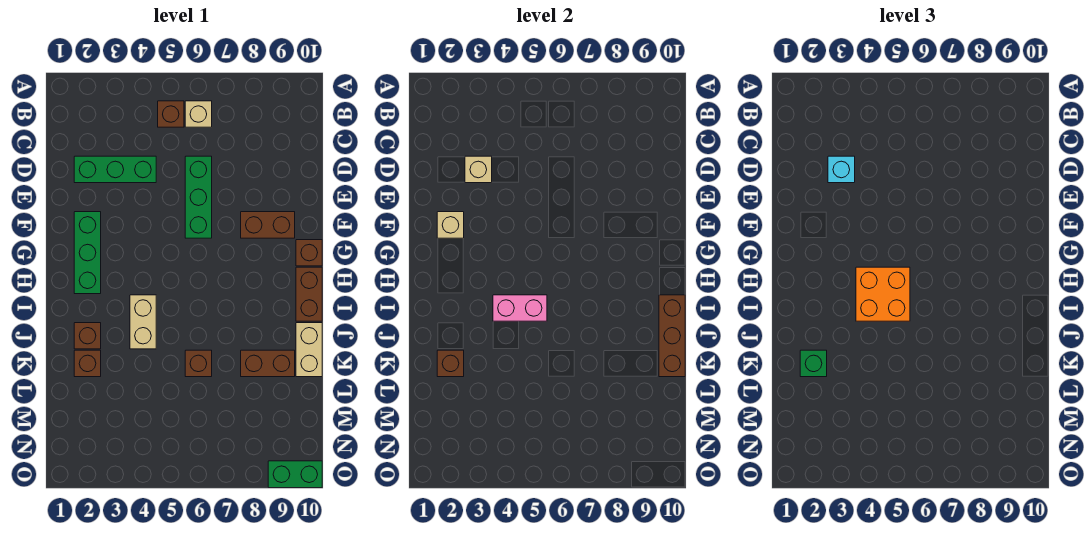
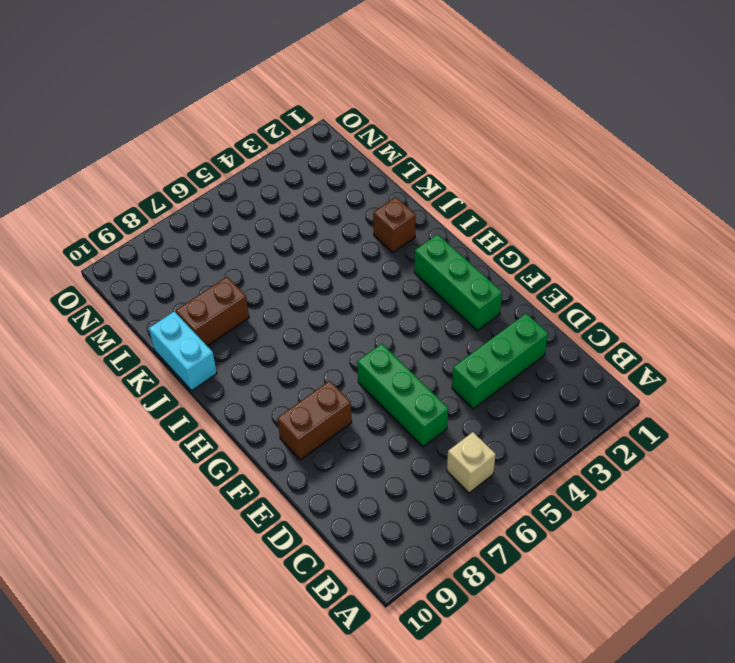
cyan brick J10:K10 level 1 -> tan brick J10:K10 level 1
none -> brown brick B5 level 1
none -> brown brick G10 level 1
none -> brown brick H10:I10 level 1

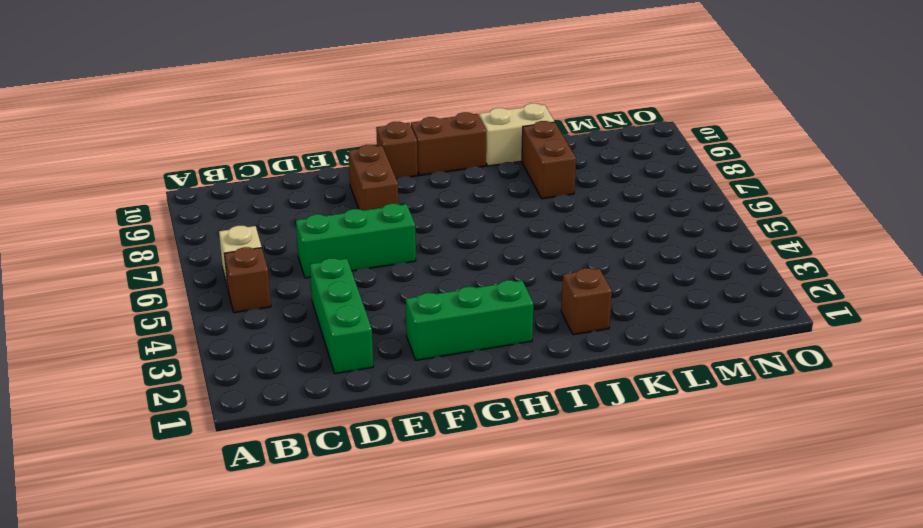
none -> tan brick I4:J4 level 1
none -> brown brick K2 level 1
none -> brown brick K6 level 1

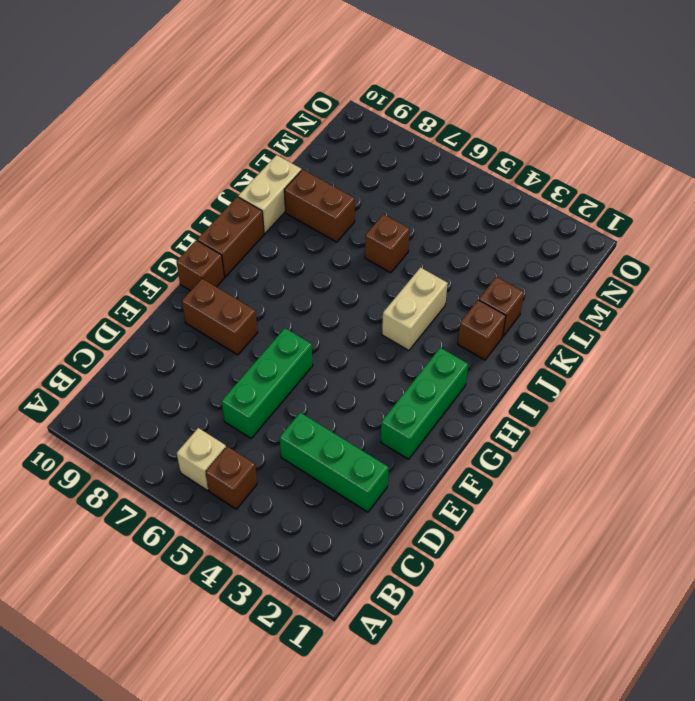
none -> green brick O9:O10 level 1
none -> tan brick D3 level 2
none -> tan brick F2 level 2

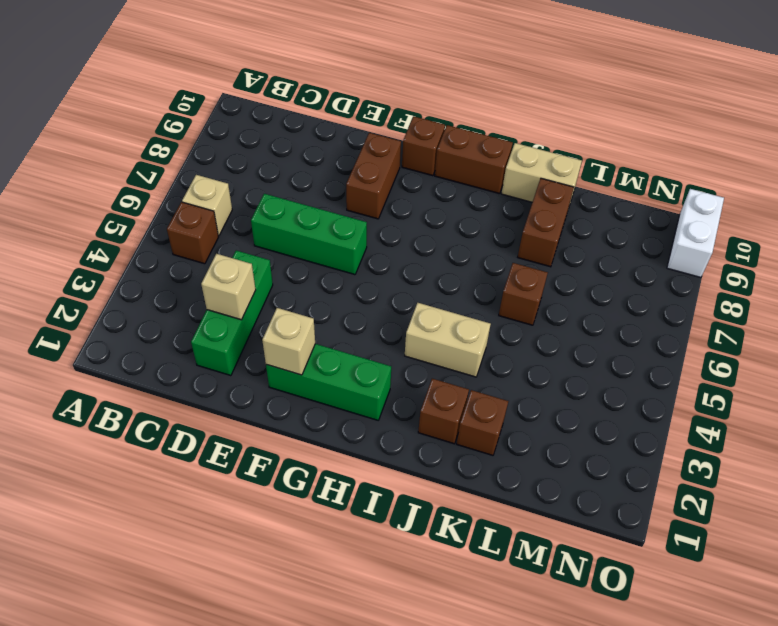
white brick O9:O10 level 1 -> green brick O9:O10 level 1
none -> pink brick I4:I5 level 2
none -> brown brick I10:K10 level 2
none -> brown brick K2 level 2

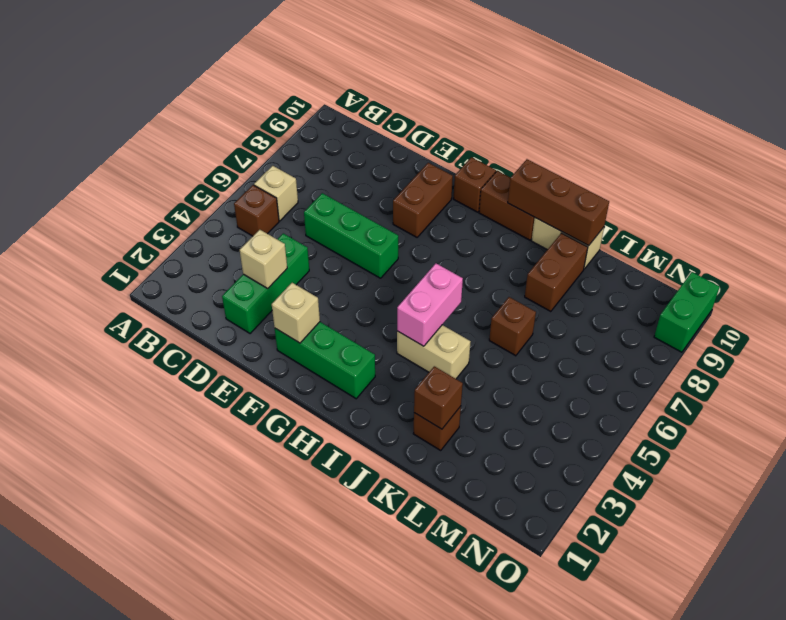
none -> brown brick J2 level 1
none -> cyan brick D3 level 3
none -> orange brick H4:I5 level 3

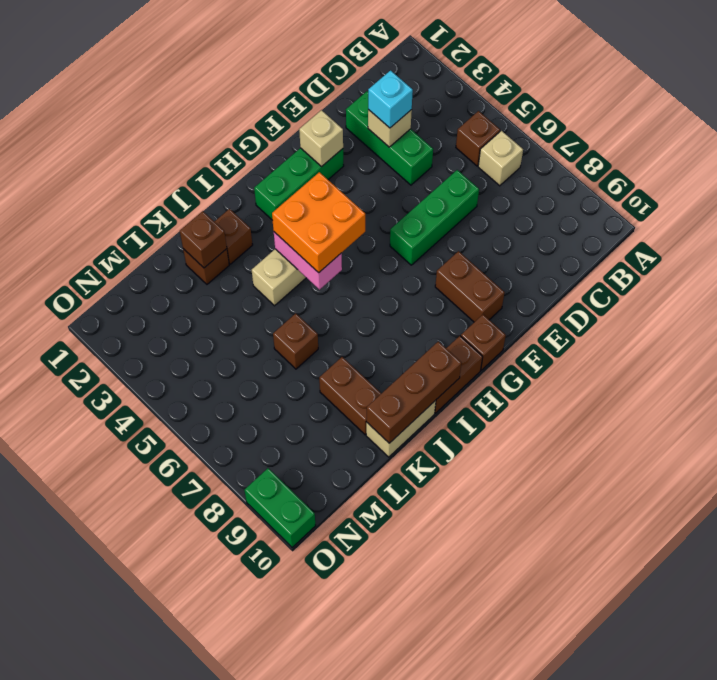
none -> green brick K2 level 3

